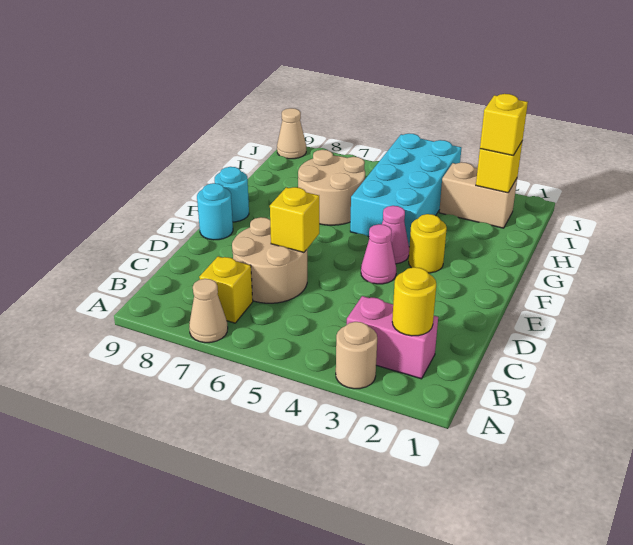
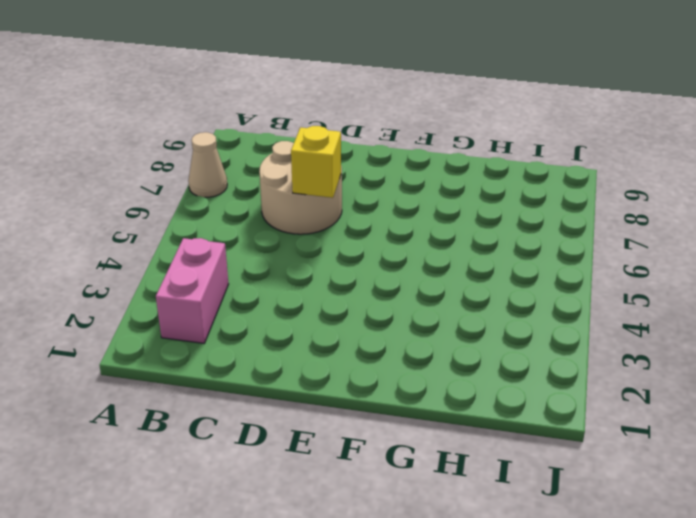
none -> tan round brick A3 level 1
none -> yellow brick B7 level 1
none -> pink cone E4 level 1

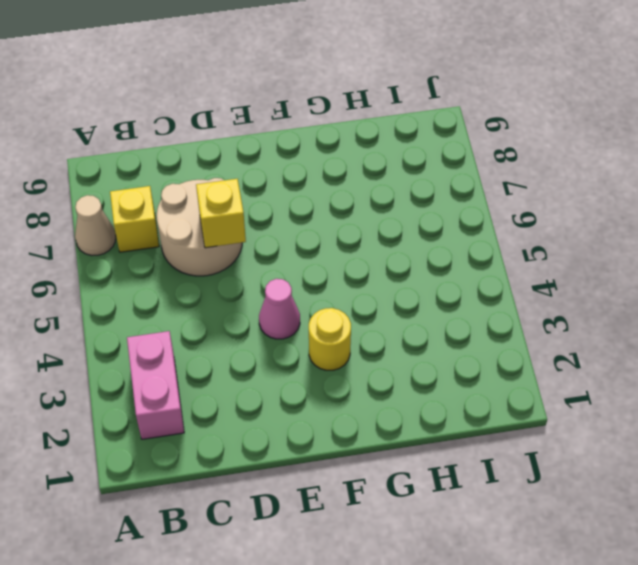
none -> tan round brick A3 level 1
none -> cyan round brick E9 level 1
none -> pink cone F4 level 1

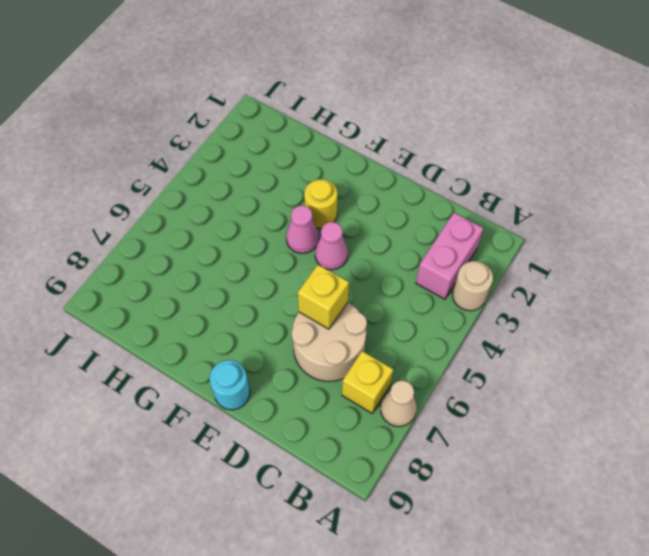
none -> cyan round brick F9 level 1
none -> cyan brick G4:J5 level 1
none -> tan round brick G6:H7 level 1

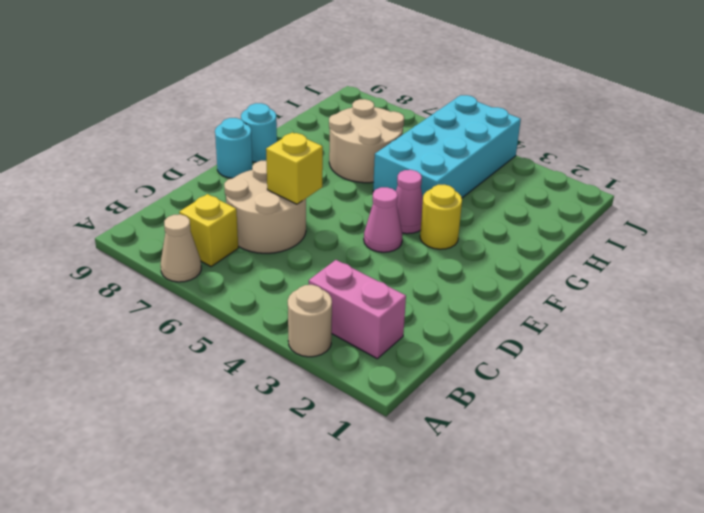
none -> tan brick I2:I3 level 1
none -> tan cone J9 level 1
none -> yellow round brick B2 level 2

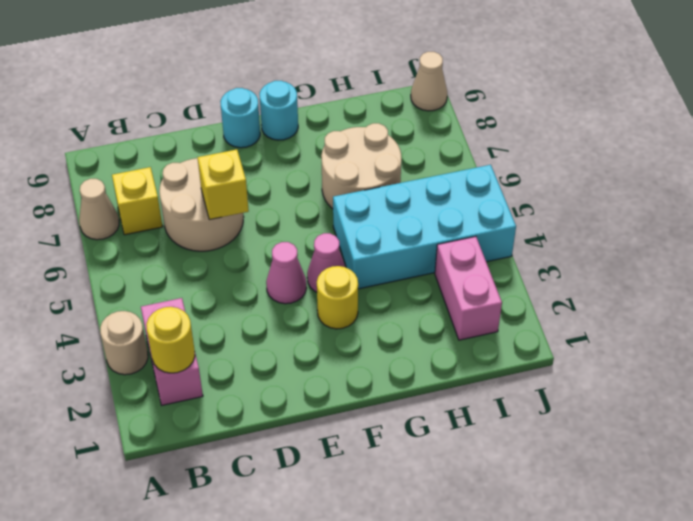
pink brick I2:I3 level 1 -> tan brick I2:I3 level 1
none -> yellow brick I2 level 2
none -> yellow brick I2 level 3

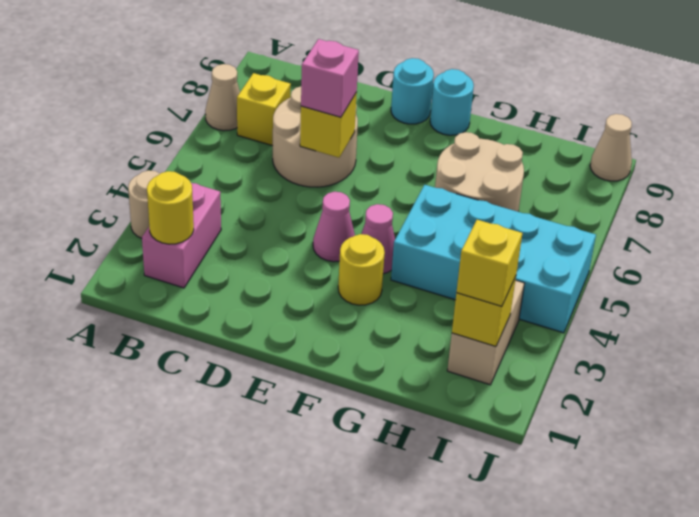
pink brick D6 level 3 -> none

